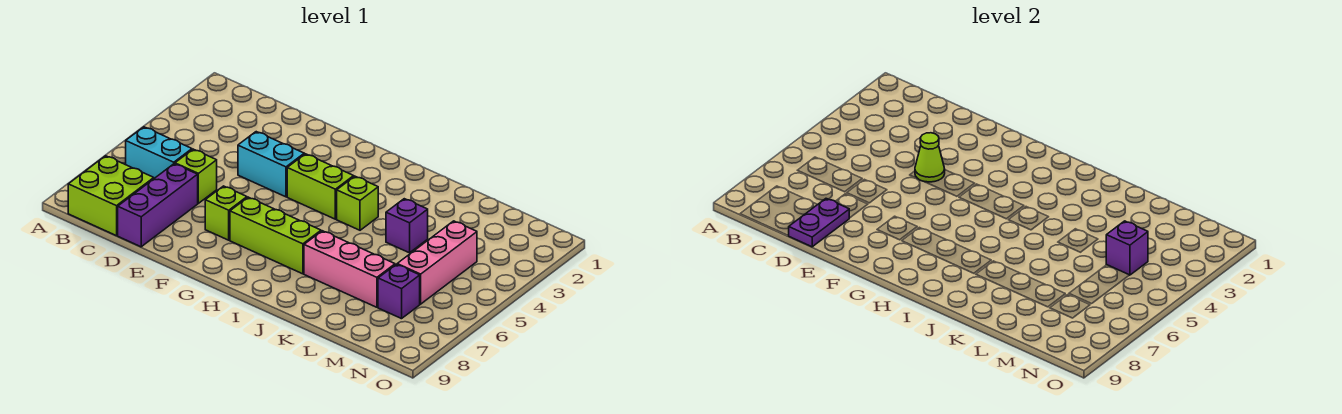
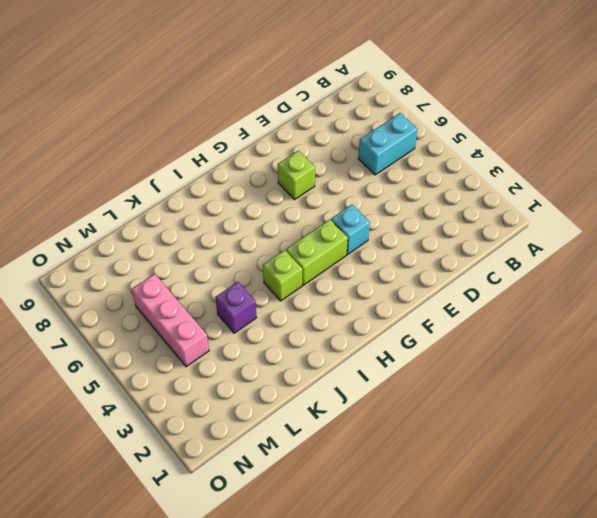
cyan brick F4 level 1 -> cyan brick E4:F4 level 1
none -> lime brick B8:C9 level 1
none -> lime brick D6 level 1
none -> purple brick D7:D9 level 1

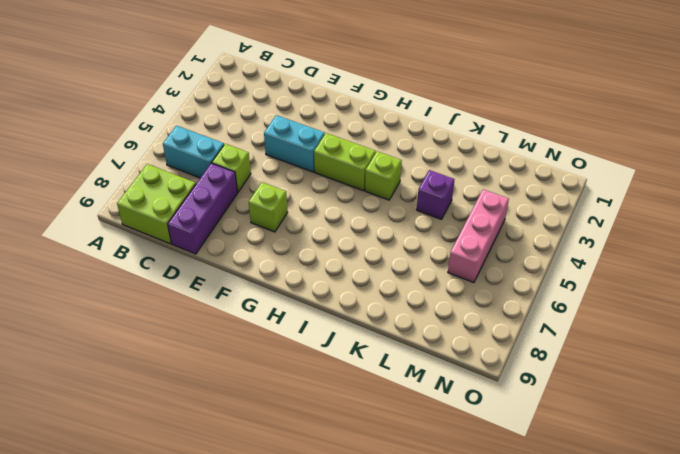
none -> lime brick G7:I7 level 1
none -> pink brick J7:L7 level 1
none -> purple brick M7 level 1

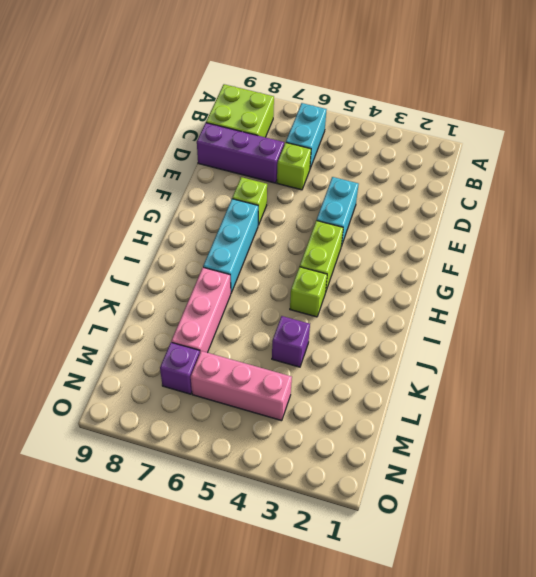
cyan brick G7:I7 level 1 -> lime brick G7:I7 level 1
none -> purple plate D8:D9 level 2
none -> lime cone E4 level 2
none -> purple brick M4 level 2

